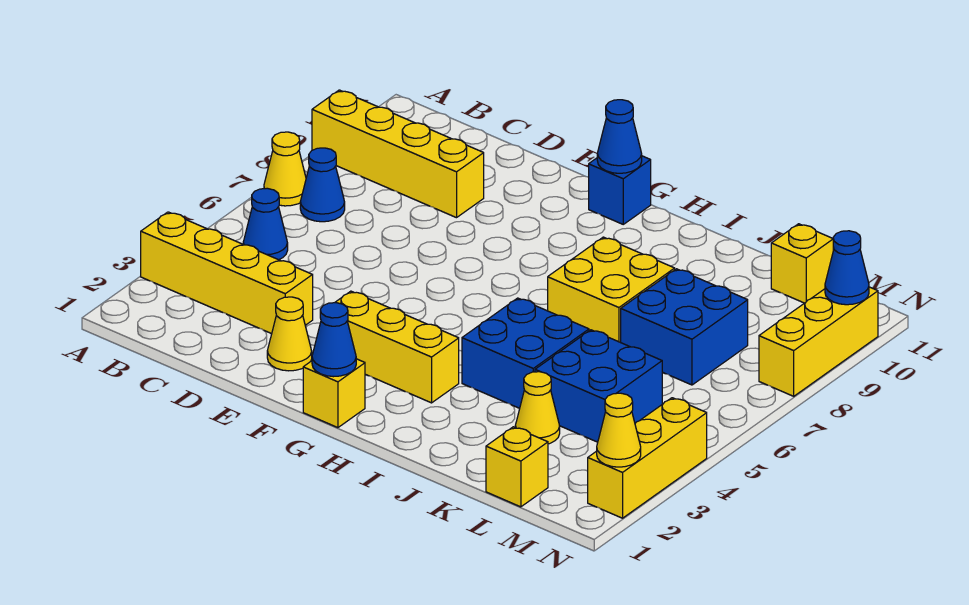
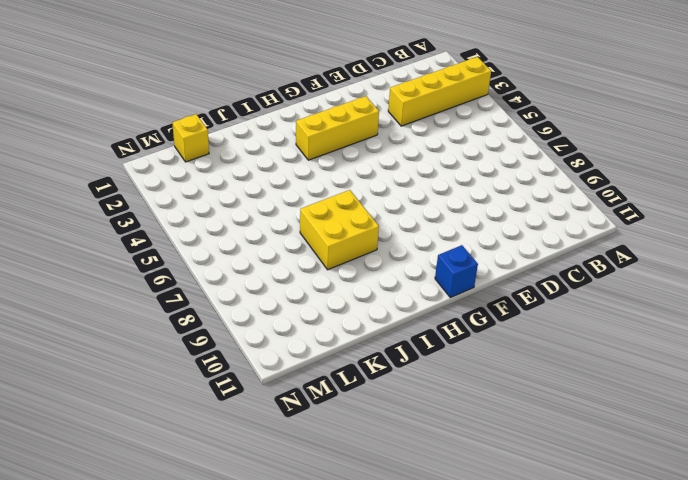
none -> yellow cone A7 level 1
none -> yellow brick A9:D9 level 1
none -> blue cone B5 level 1

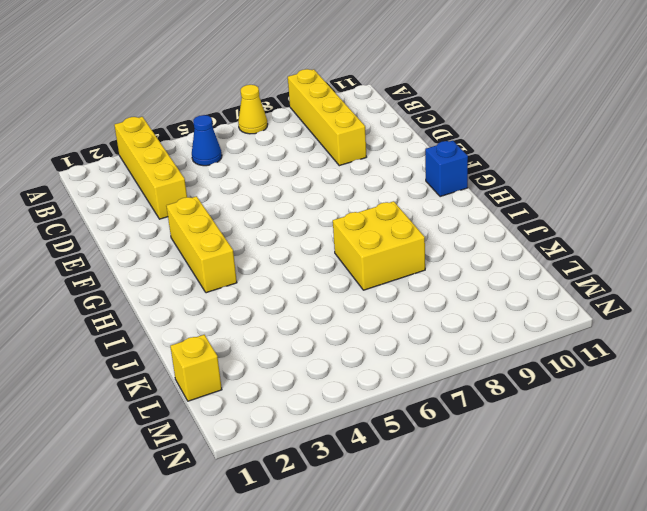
none -> blue cone B7 level 1
none -> yellow cone E2 level 1
none -> yellow brick G1 level 1

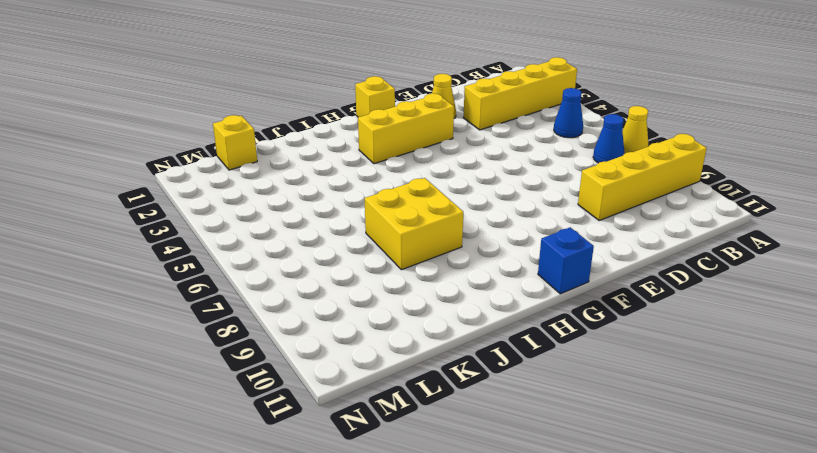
none -> blue brick I4:J5 level 1
none -> yellow cone K3 level 1
none -> blue brick K4:L5 level 1

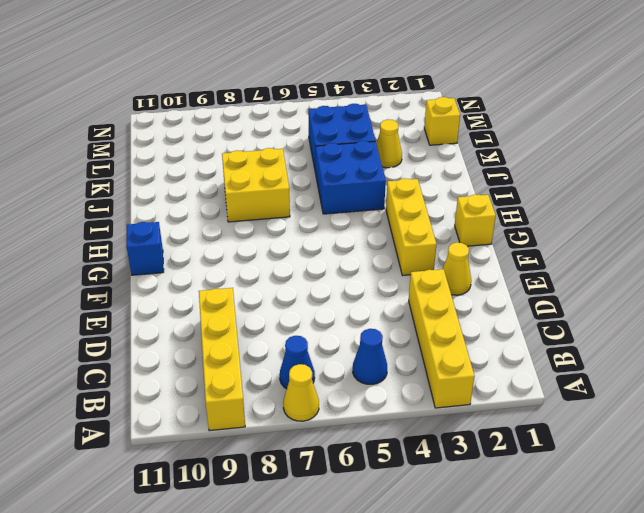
none -> blue brick K7:L8 level 1
none -> yellow brick L11 level 1
none -> yellow brick N2:N4 level 1

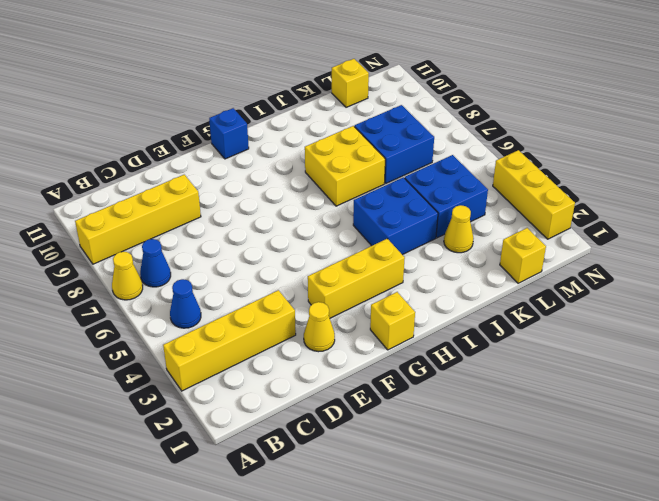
none -> yellow brick N8:N10 level 1
none -> blue cone G1 level 2
none -> blue cone G11 level 2

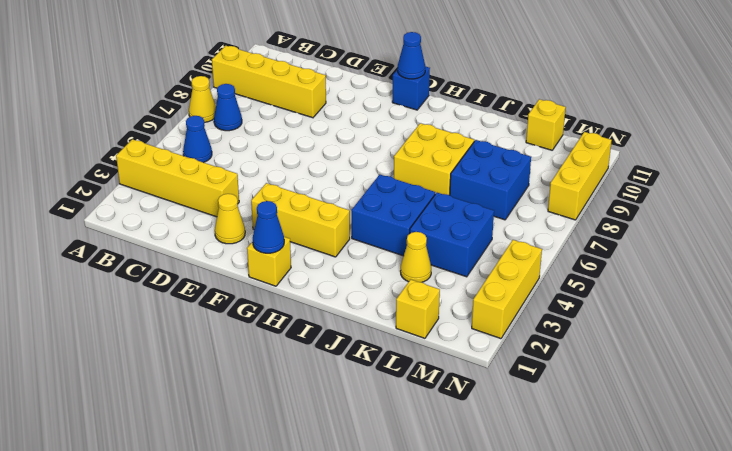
none -> yellow cone N2 level 2
none -> blue cone N10 level 2

